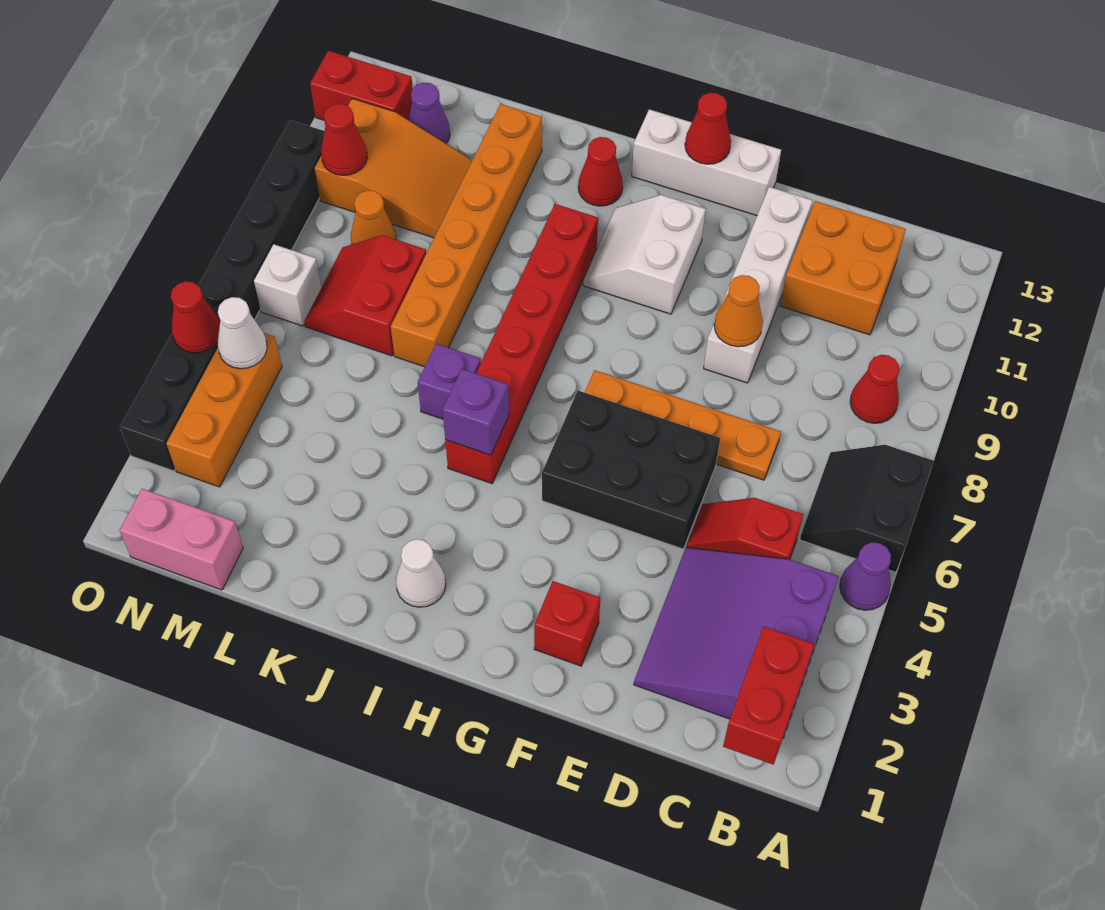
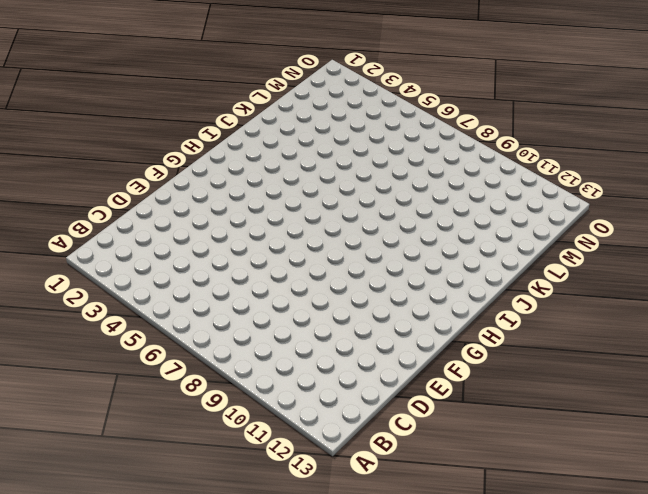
none -> purple cone A5 level 1
none -> black slope A6:B7 level 1 top A
none -> purple slope B2:D4 level 1 top B
none -> red cone B9 level 1

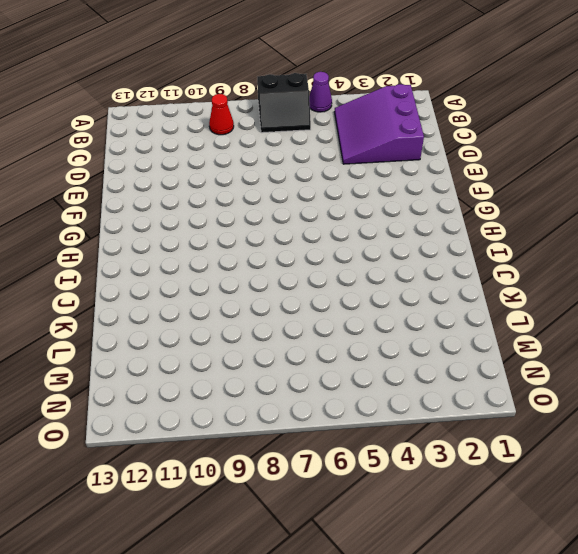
purple slope B2:D4 level 1 top 2 -> purple slope B2:D4 level 1 top B
none -> red slope C5:D5 level 1 top C
none -> orange brick C11:D12 level 1
none -> orange plate D7:G7 level 1
none -> black brick E5:G6 level 1

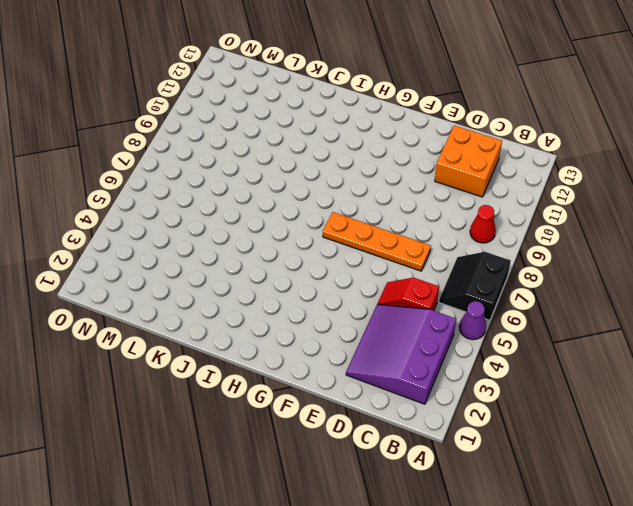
none -> black brick E5:G6 level 1
none -> white brick E9:E12 level 1
none -> red brick F2 level 1
none -> white brick F13:H13 level 1

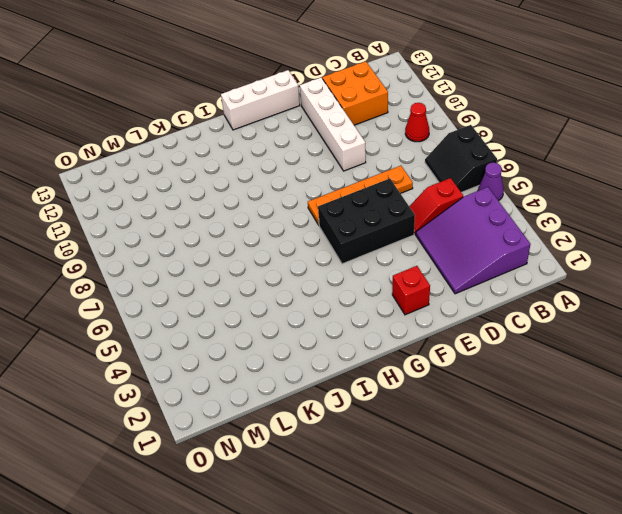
none -> white slope G10:H11 level 1 top G
none -> white cone I2 level 1
none -> red brick I5:I10 level 1
none -> red cone I12 level 1

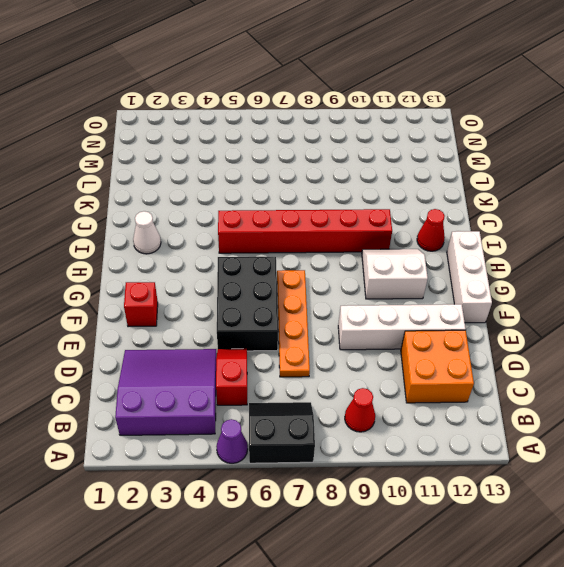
none -> purple brick J6 level 1
none -> orange brick K7:K12 level 1
none -> red slope L7:M8 level 1 top L
none -> orange slope L10:N11 level 1 top N

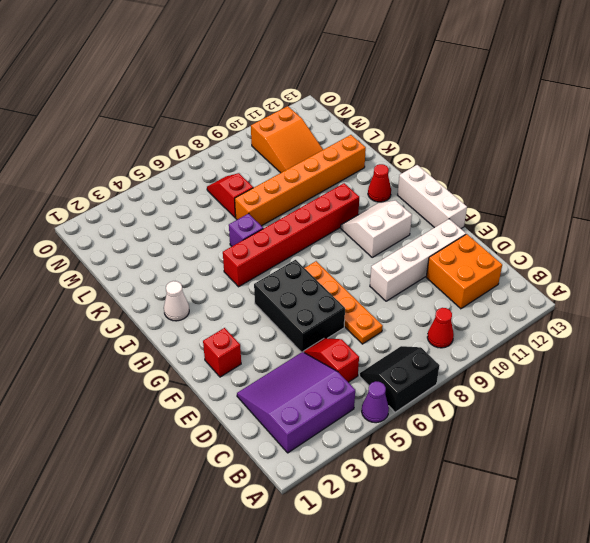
red slope L7:M7 level 1 top L -> red slope L7:M8 level 1 top L
none -> pink brick M1:N1 level 1
none -> orange cone M9 level 1
none -> purple cone M12 level 1
none -> orange brick N3:N5 level 1

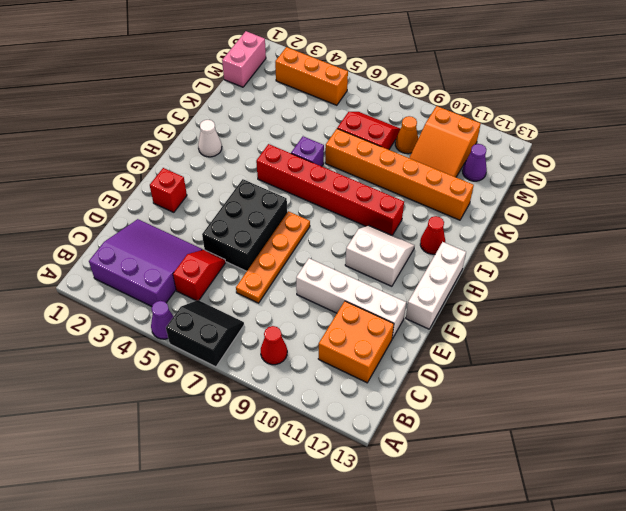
none -> white brick N7 level 1
none -> red brick N12:O12 level 1
none -> black brick O3:O10 level 1
none -> red brick B1:B2 level 2

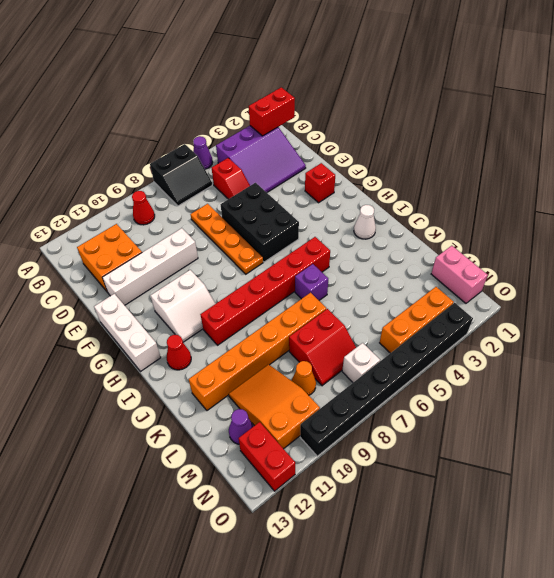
none -> orange cone E9 level 2
none -> red cone G13 level 2
none -> purple brick I5 level 2
none -> white cone N5 level 2

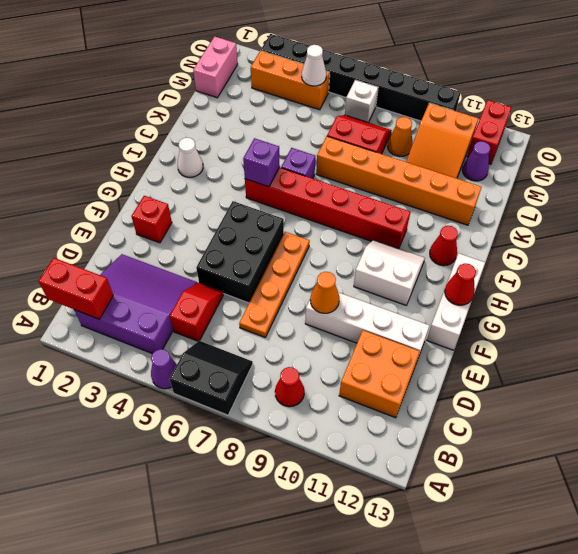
none -> red cone N10 level 2
none -> red cone O5 level 2

